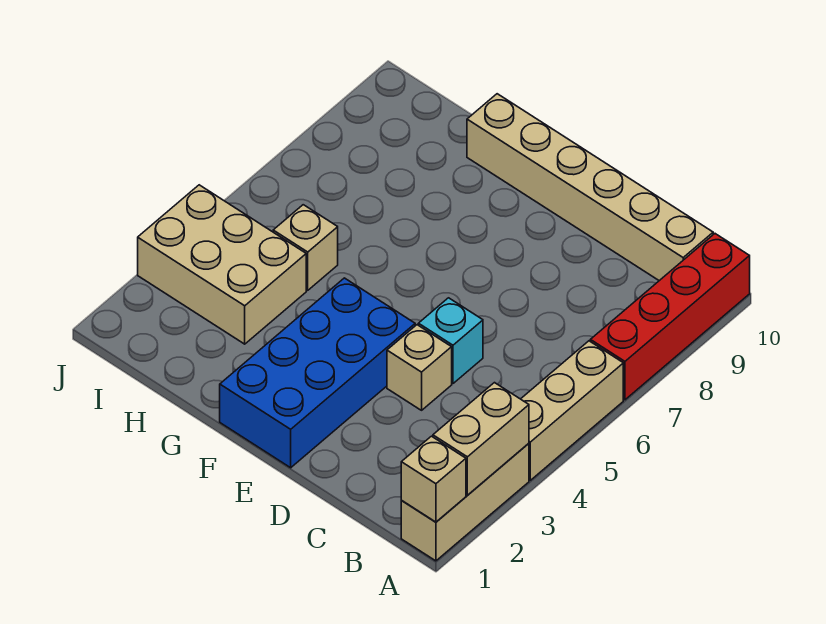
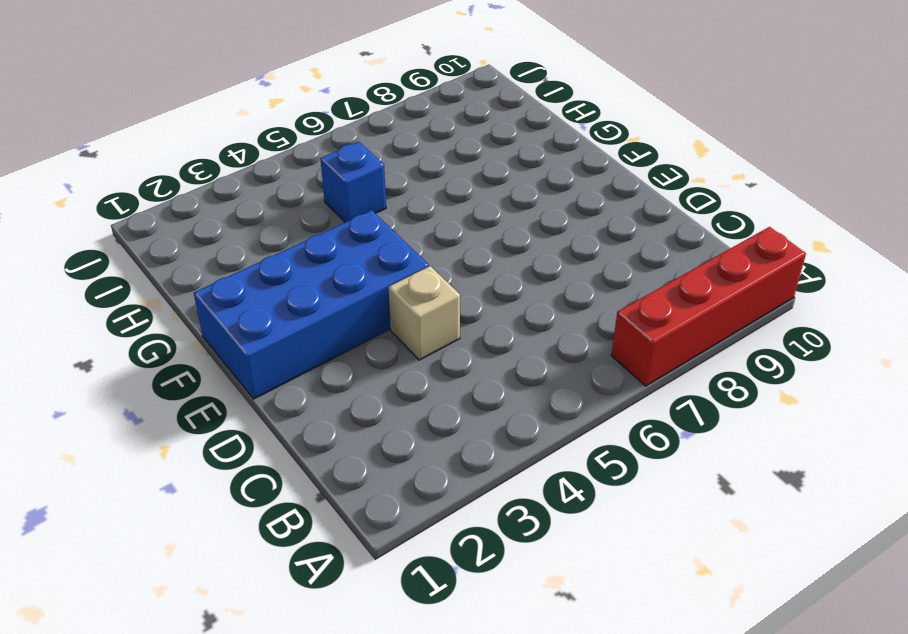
blue brick H5 level 1 -> tan brick H5 level 1
none -> tan brick A1:A3 level 1
none -> tan brick A4:A6 level 1

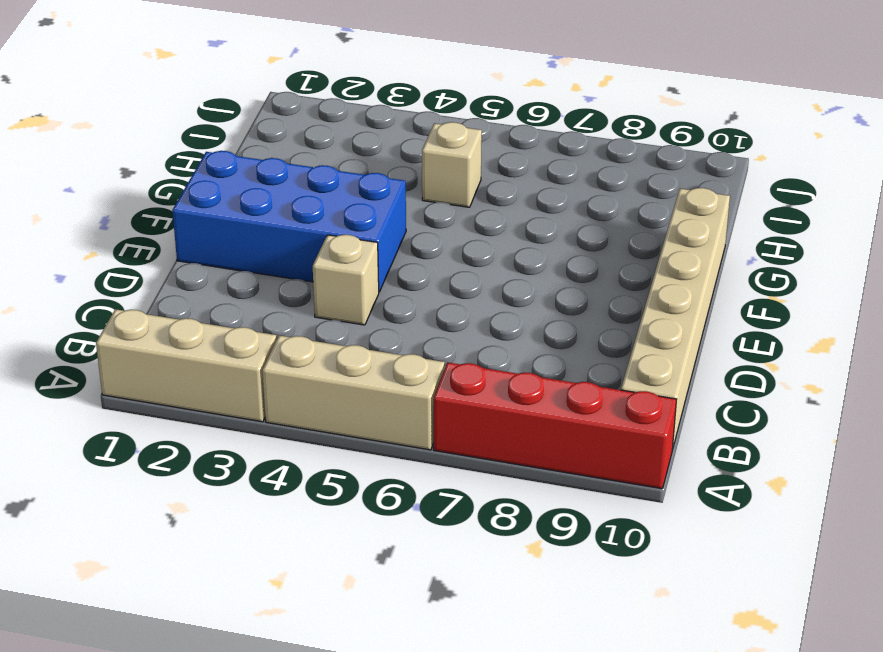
none -> cyan brick D5 level 1
none -> tan brick H3:J4 level 1

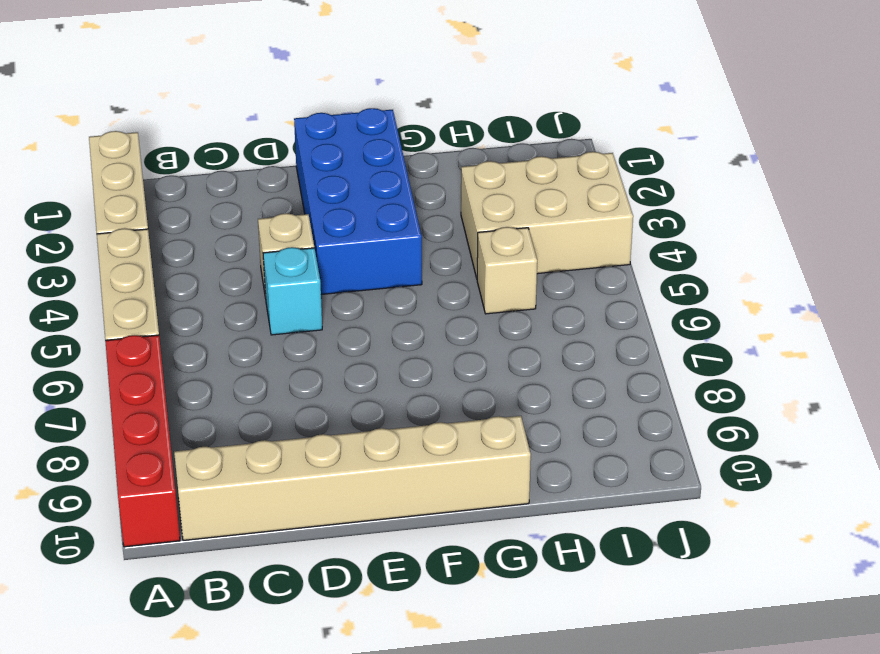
none -> tan brick A1 level 2
none -> tan brick A2:A3 level 2

